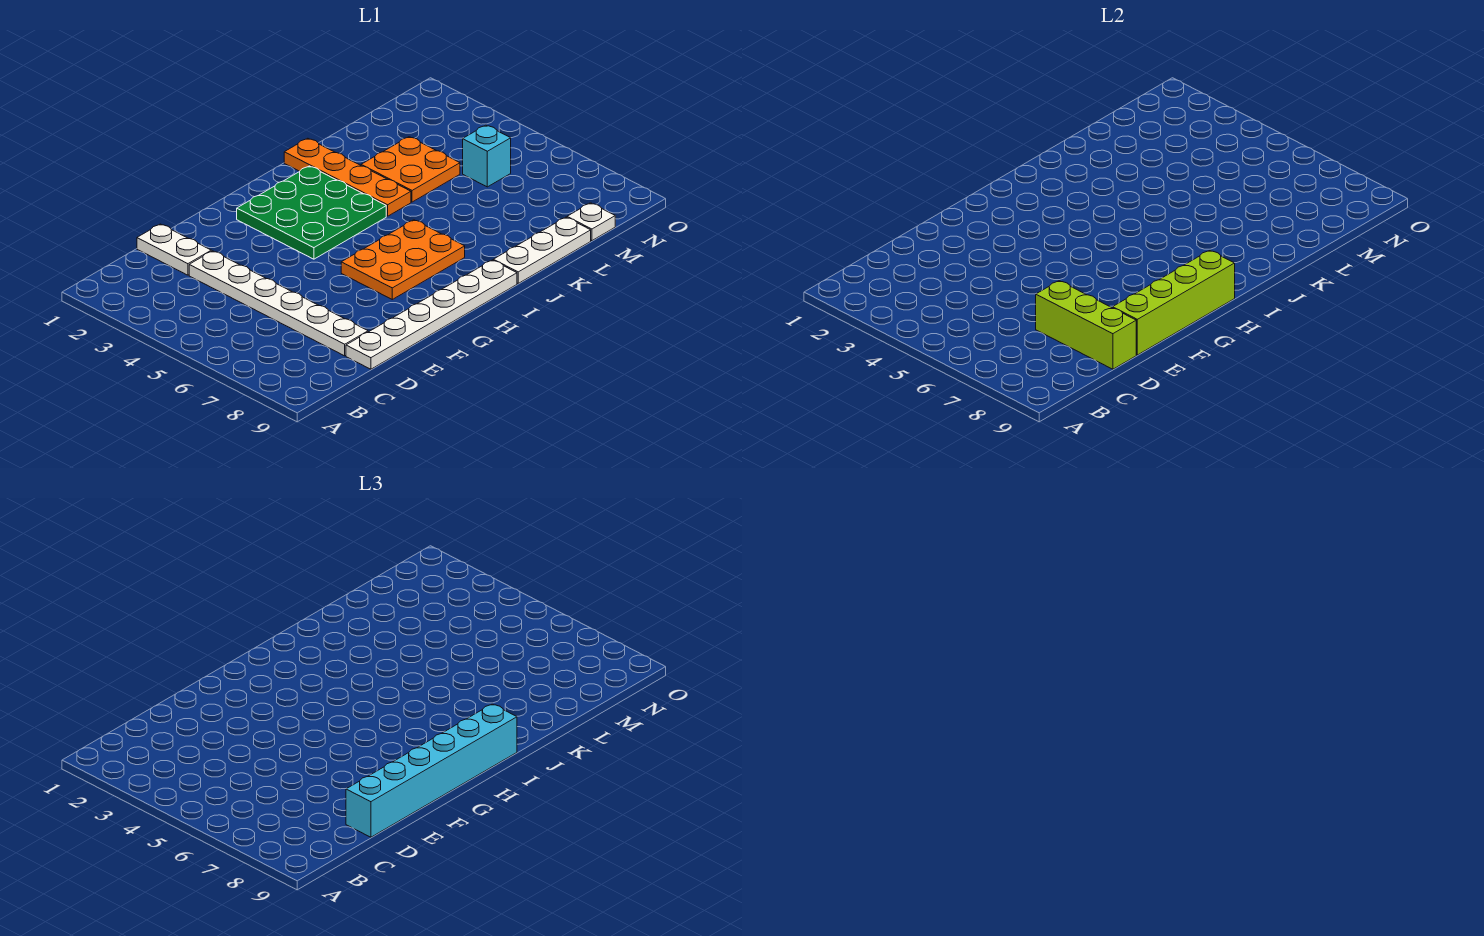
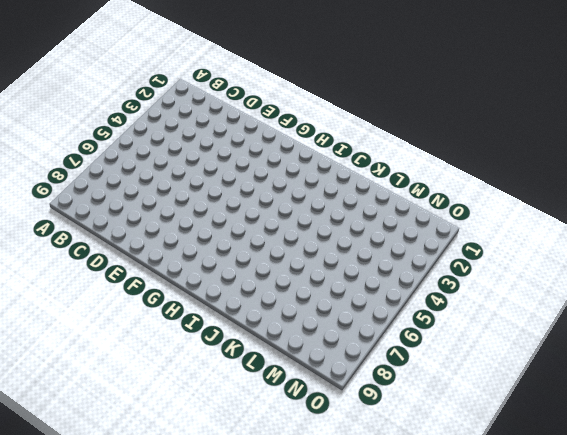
none -> white plate D1:D2 level 1
none -> white plate D3:D8 level 1
none -> white plate D9:I9 level 1

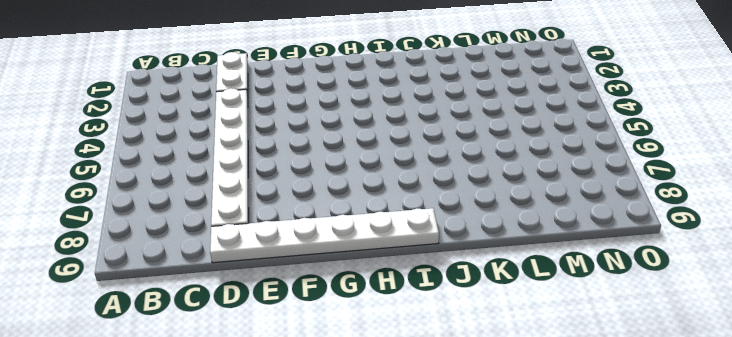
none -> green plate G2:I4 level 1
none -> orange plate G6:I7 level 1
none -> orange plate J1:J4 level 1

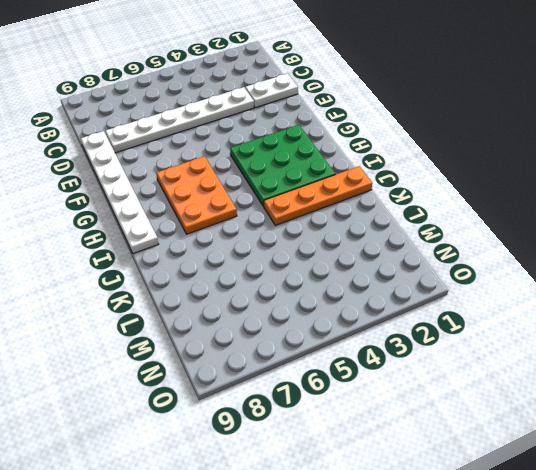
none -> white plate J9:L9 level 1
none -> orange plate K3:L4 level 1
none -> cyan brick M5 level 1

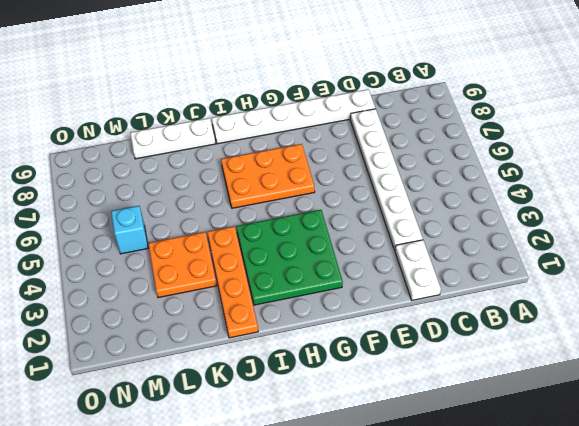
none -> white plate M9 level 1
none -> lime brick D7:D9 level 2
none -> lime brick E9:H9 level 2

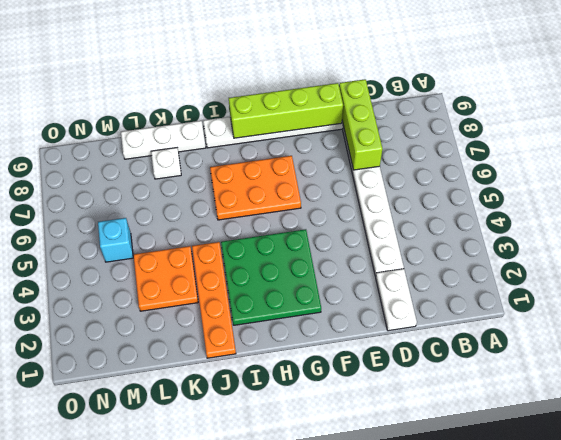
white plate K8 level 1 -> white plate M9 level 1
none -> cyan brick D9:I9 level 3

